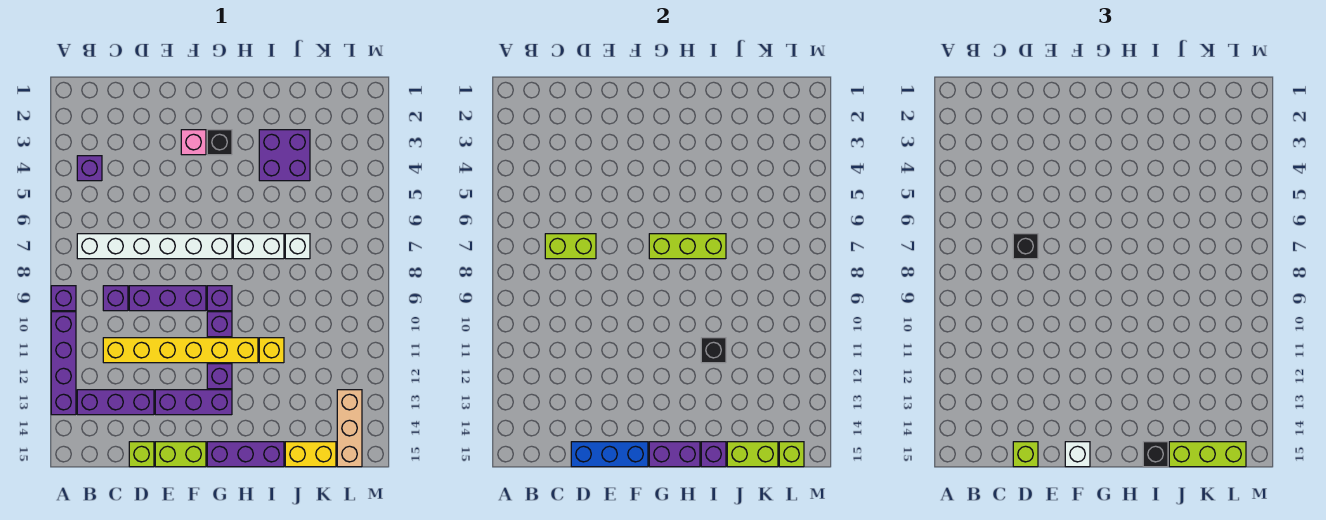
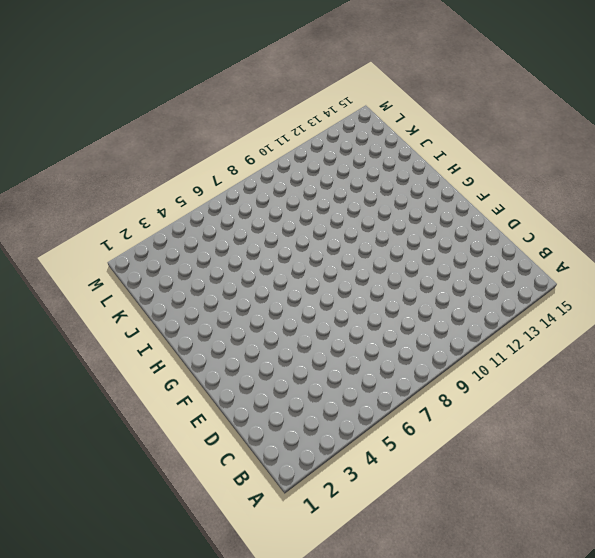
none -> purple brick A9 level 1
none -> purple brick A10:A13 level 1
none -> purple brick B4 level 1
none -> white brick B7:G7 level 1

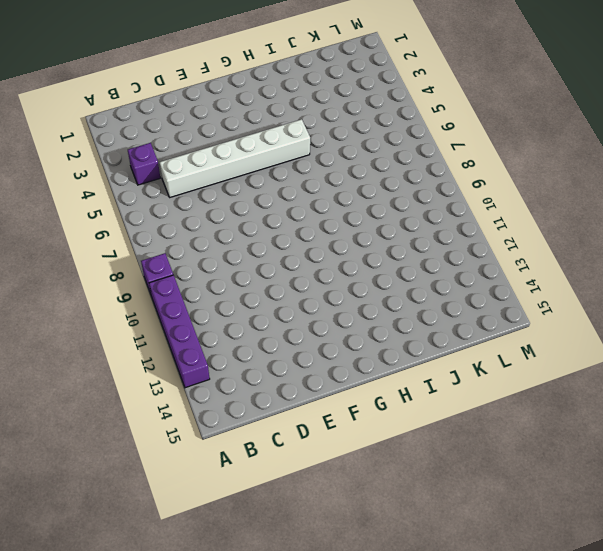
white brick C5:H5 level 1 -> white brick B7:G7 level 1
none -> purple brick B13:D13 level 1
none -> purple brick C9 level 1
none -> yellow brick C11:H11 level 1
none -> purple brick D9:F9 level 1

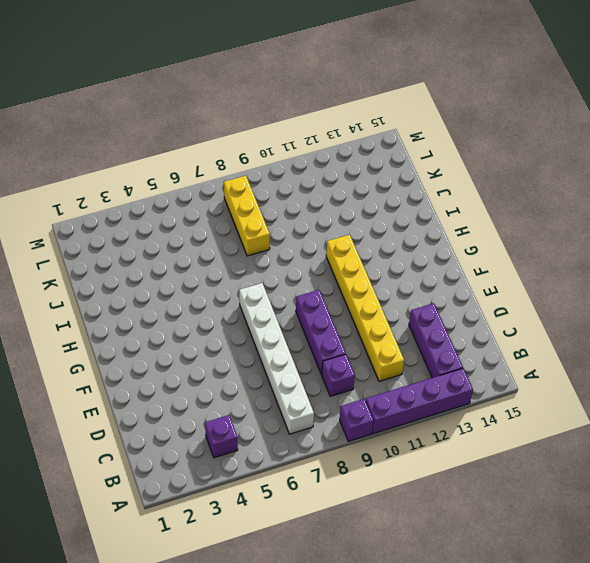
yellow brick J8:L8 level 1 -> none
none -> lime brick D15 level 1
none -> purple brick E13:G13 level 1
none -> lime brick E15:F15 level 1
none -> pink brick F3 level 1

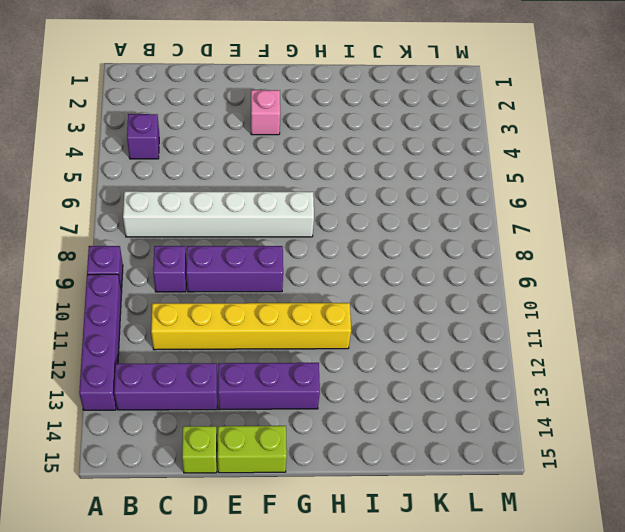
none -> black brick G3 level 1
none -> purple brick G9 level 1
none -> purple brick G10 level 1
none -> purple brick G12 level 1

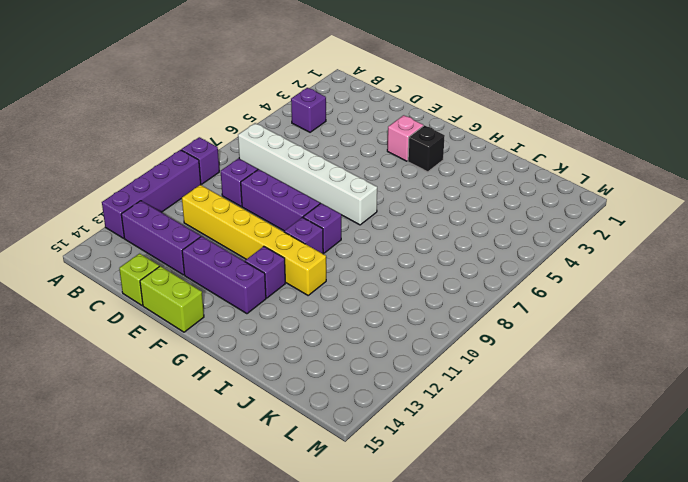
none -> purple brick G15:I15 level 1
none -> white brick H7:I7 level 1
none -> purple brick I3:J4 level 1
none -> yellow brick I11 level 1

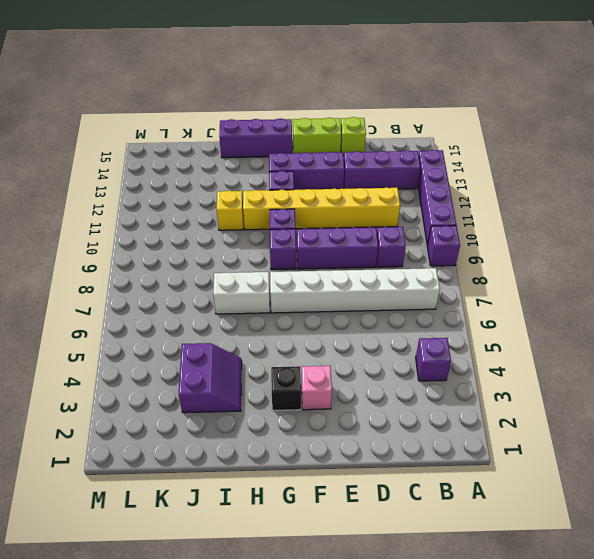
purple slope I3:J4 level 1 top J -> purple brick I3:J4 level 1
none -> white brick J7 level 1
none -> yellow brick J15:K15 level 1
none -> tan brick L13:L15 level 1
none -> lime brick C7:D7 level 2

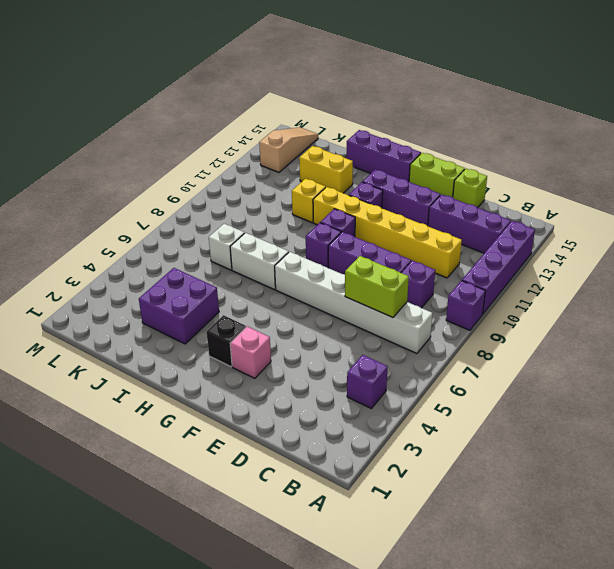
yellow brick I13:J13 level 1 -> yellow brick J15:K15 level 1
tan slope L13:L15 level 1 top 13 -> tan brick L13:L15 level 1
none -> blue brick D15:F15 level 2
none -> lime brick G7:I7 level 2
none -> purple brick G15:H15 level 2
none -> black brick I11 level 2

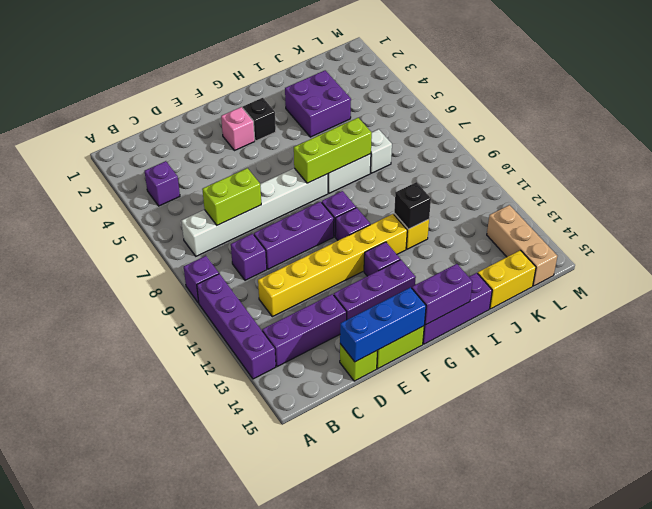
none -> purple brick I15 level 2
none -> lime brick J15:K15 level 2
none -> lime brick L15 level 2
none -> black brick D7 level 3

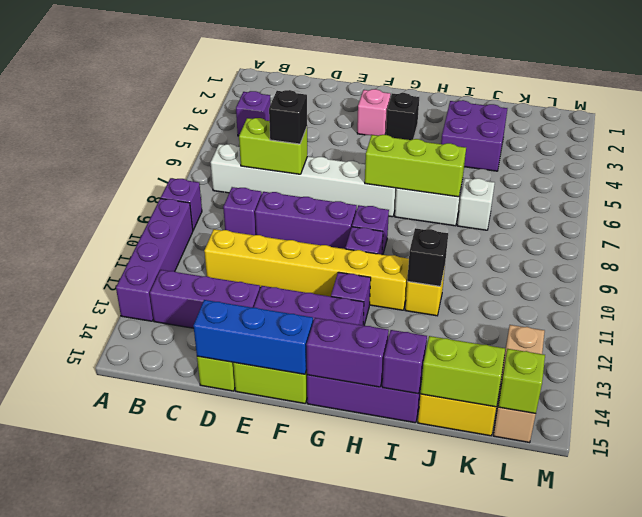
none -> lime brick D15 level 3
none -> white brick F15 level 3
none -> black brick I15 level 3
none -> lime brick J15:L15 level 3

